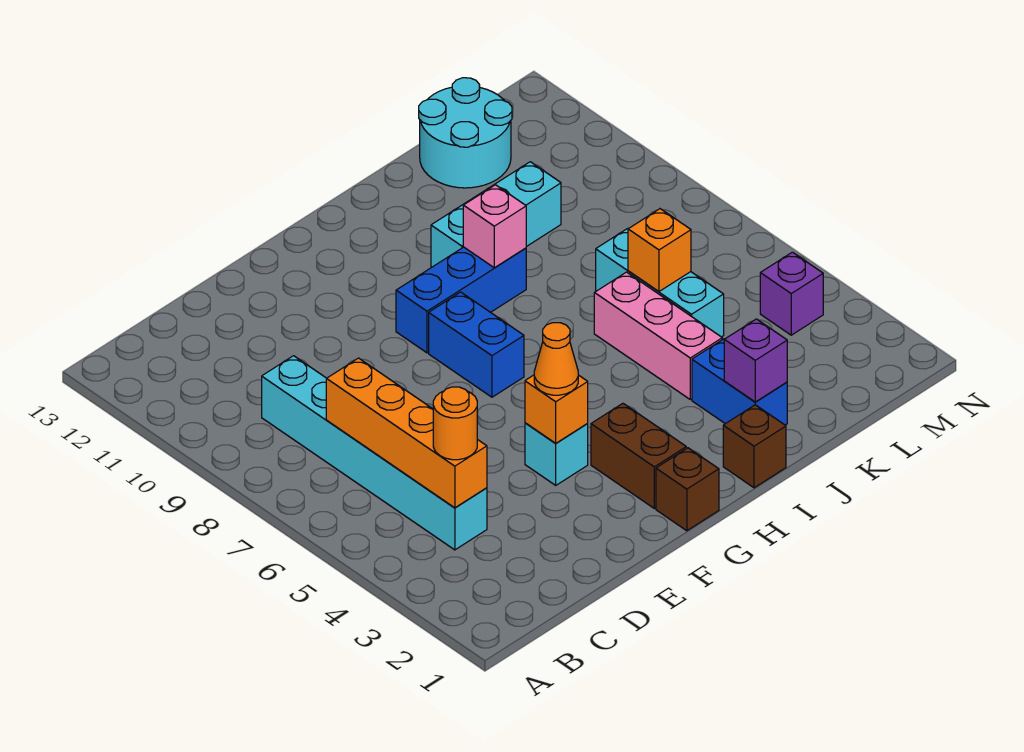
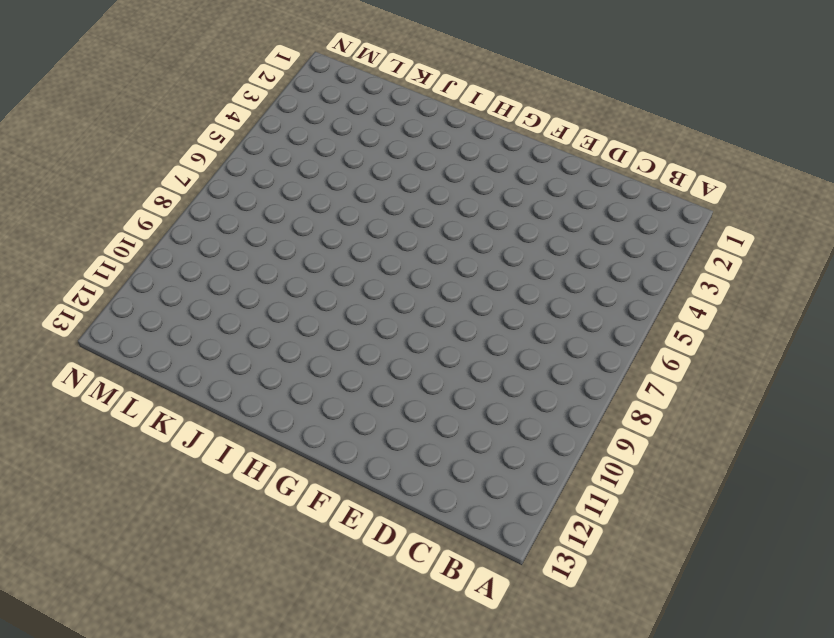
none -> cyan brick C4:C9 level 1
none -> cyan brick F4 level 1
none -> brown brick G1 level 1

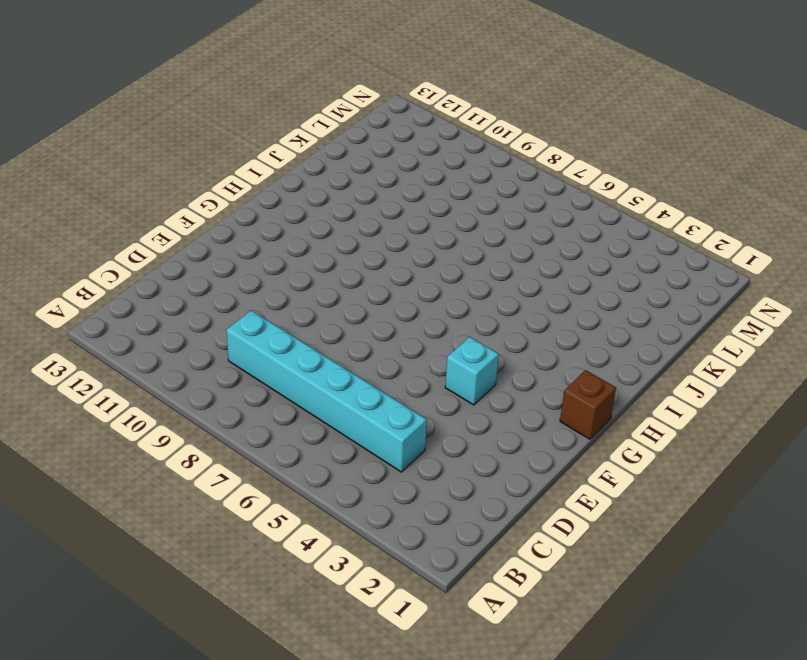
none -> brown brick G2:G3 level 1
none -> blue brick G7:G8 level 1
none -> blue brick G9:I9 level 1

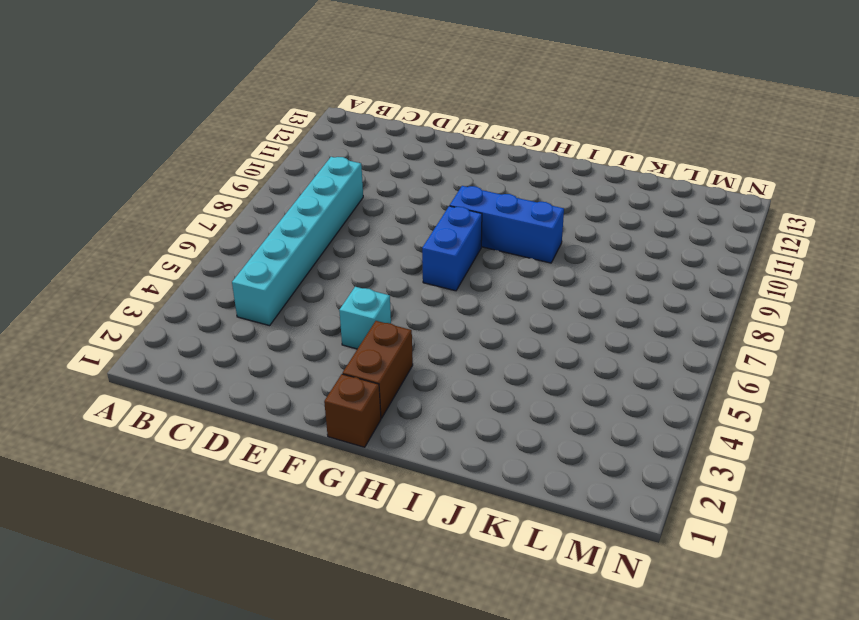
none -> brown brick I1 level 1
none -> cyan brick I10:K10 level 1
none -> blue brick J2:J3 level 1

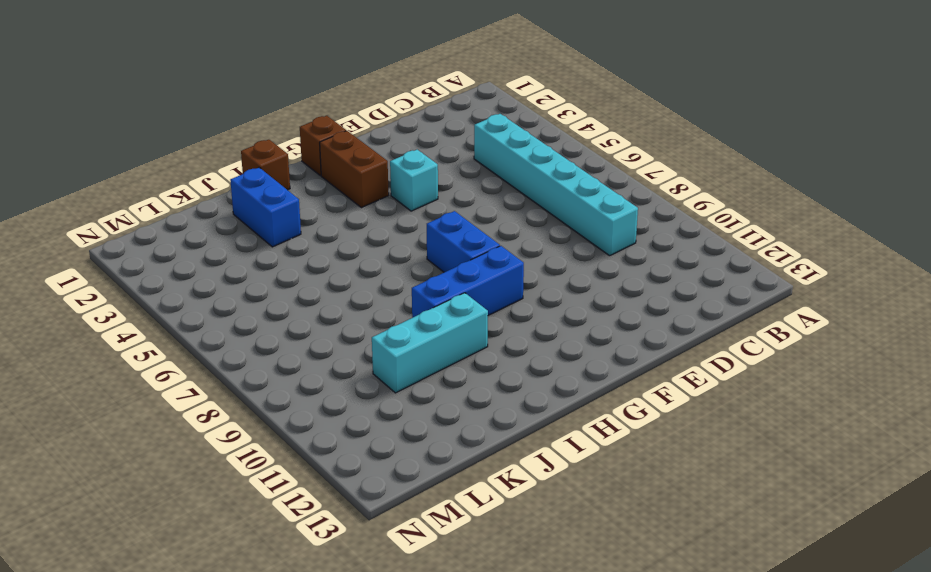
none -> pink brick J4:J6 level 1
none -> cyan brick K5:K7 level 1
none -> cyan round brick K12:L13 level 1

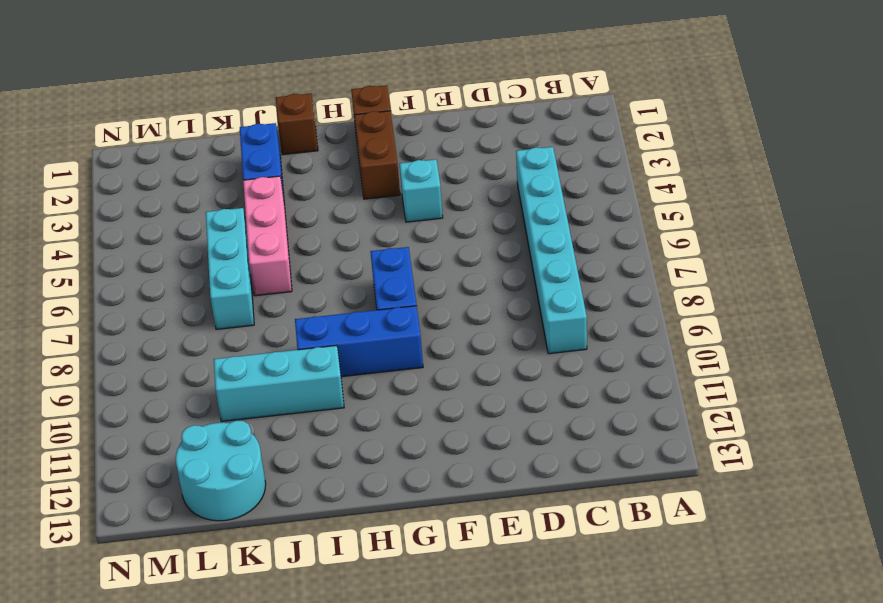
none -> purple brick M4 level 1
none -> orange brick C4:C7 level 2
none -> orange brick F4 level 2

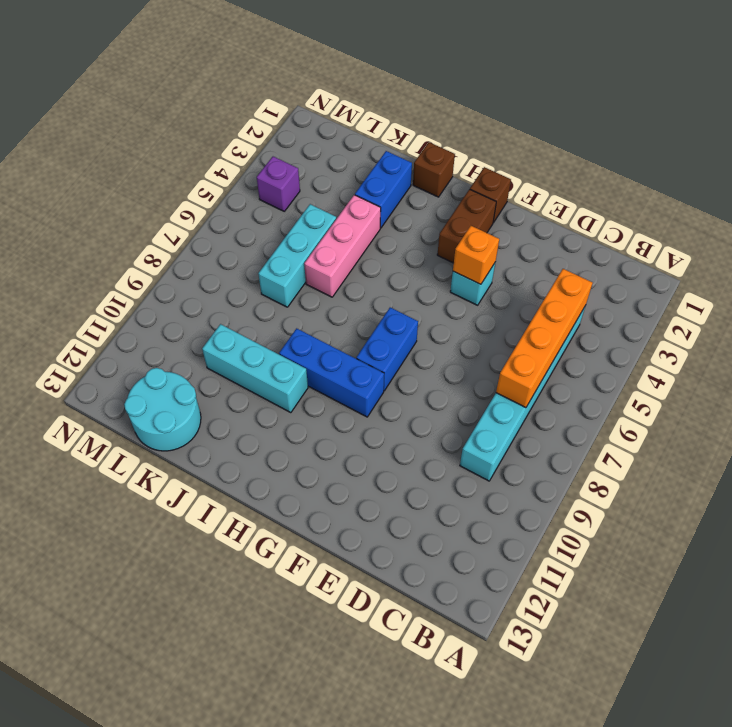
none -> pink brick I9 level 2
none -> purple brick J2 level 2
none -> orange brick K6 level 2

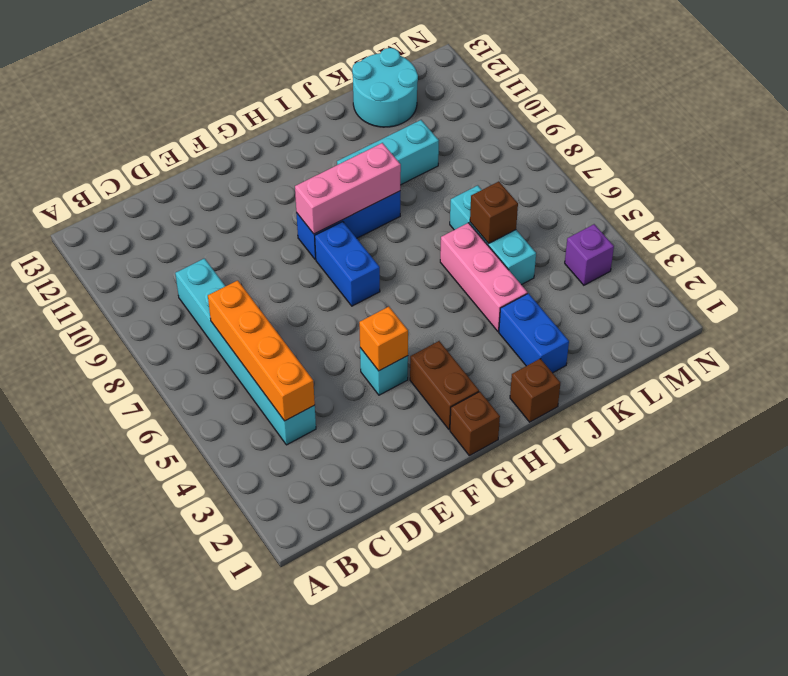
pink brick G9:I9 level 2 -> pink brick I9 level 2
brown brick K6 level 2 -> orange brick K6 level 2
none -> purple brick J2 level 2
none -> orange round brick C4 level 3
none -> orange cone F4 level 3

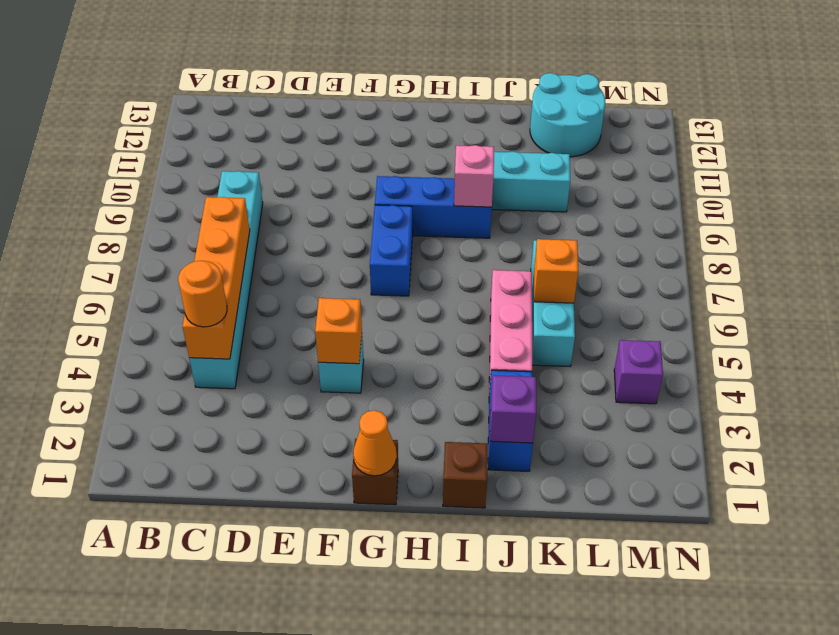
orange cone G1 level 2 -> orange cone F4 level 3
none -> brown brick G2:G3 level 1

